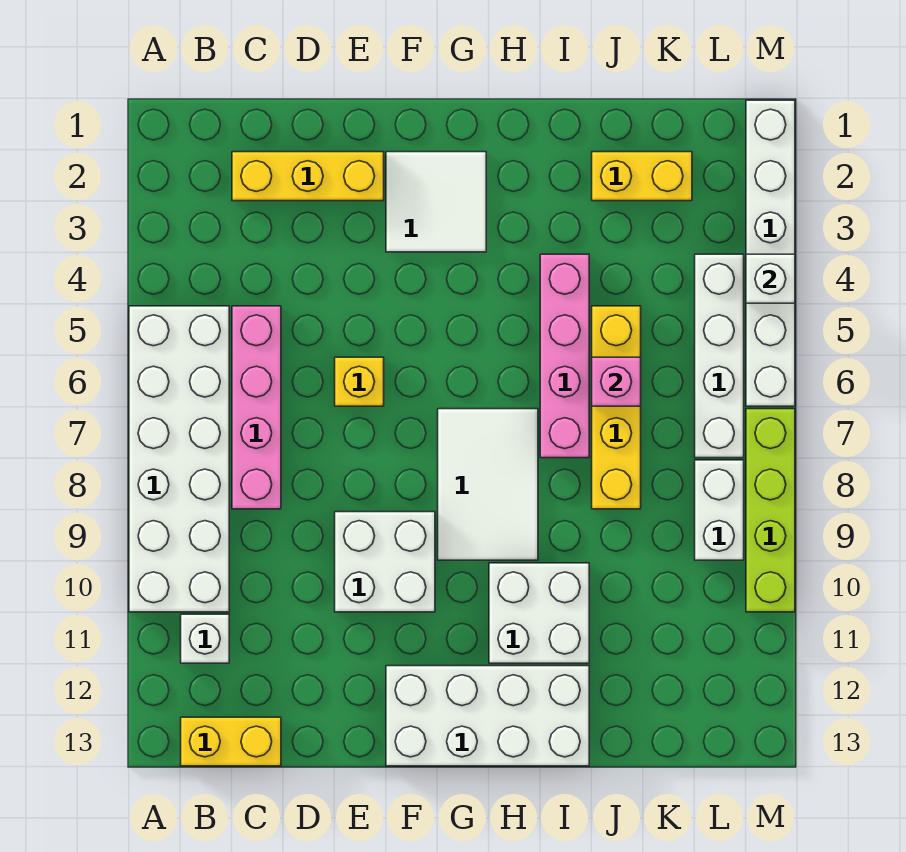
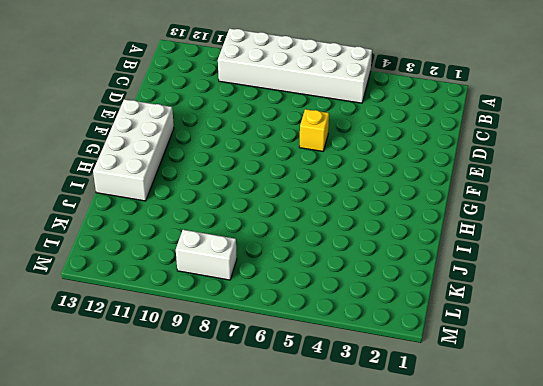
none -> white brick B11 level 1
none -> yellow brick B13:C13 level 1
none -> yellow brick C2:E2 level 1

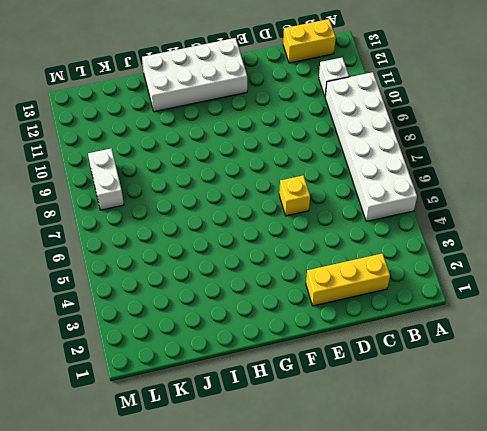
none -> pink brick C5:C8 level 1
none -> white brick E9:F10 level 1
none -> white tile F2:G3 level 1

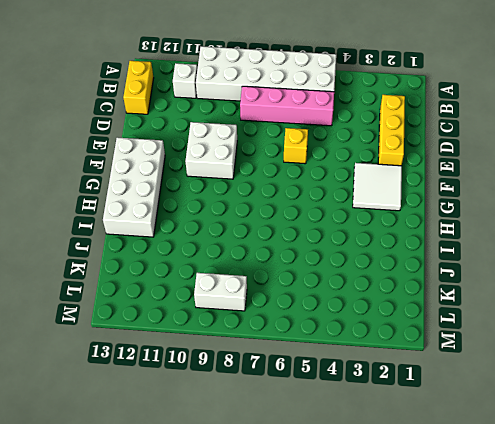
none -> white tile G7:H9 level 1
none -> white brick H10:I11 level 1
none -> pink brick I4:I7 level 1

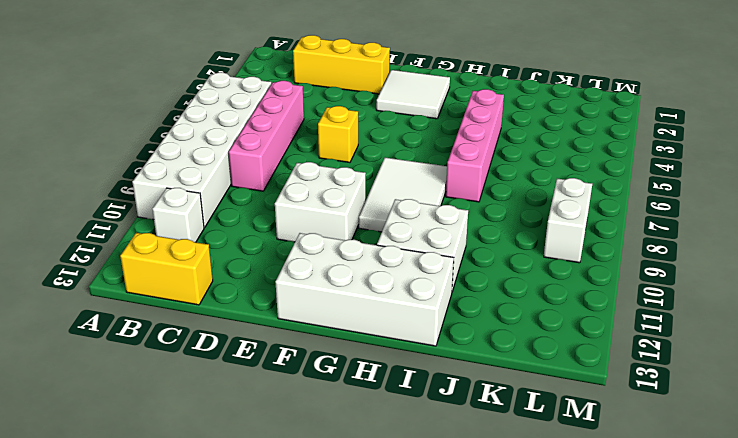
none -> yellow brick J2:K2 level 1
none -> yellow brick J5:J8 level 1
none -> white brick L4:L7 level 1

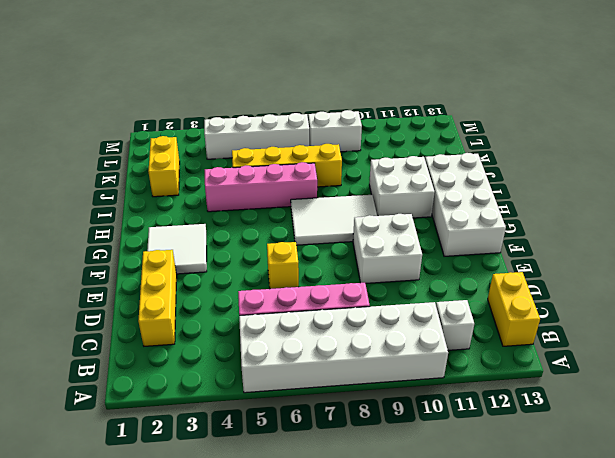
none -> white brick M1:M6 level 1
none -> lime brick M7:M10 level 1
none -> pink brick J6 level 2

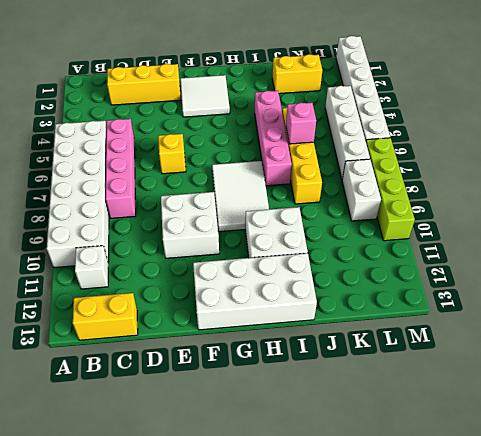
none -> white brick M4 level 2

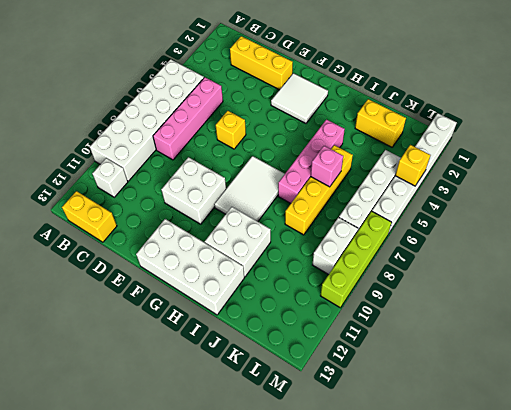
yellow brick M4 level 2 -> white brick M4 level 2

